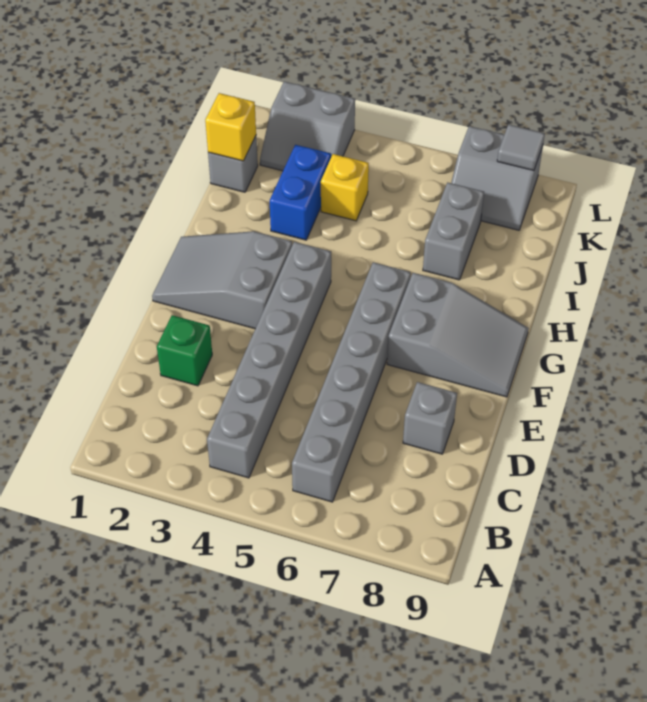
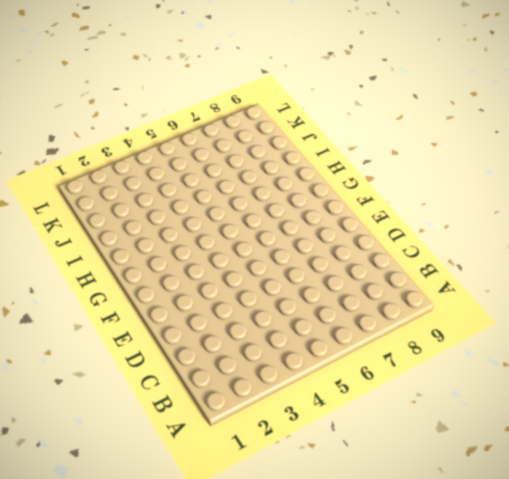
none -> grey brick B4:G4 level 1
none -> grey brick B6:G6 level 1
none -> green brick D2 level 1

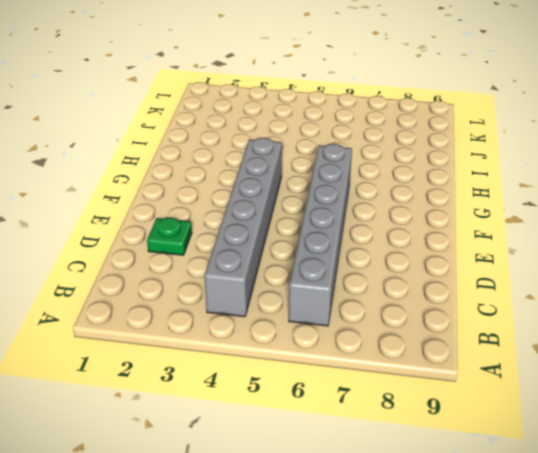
green plate D2 level 1 -> green brick D2 level 1
none -> grey brick D8 level 1
none -> grey slope F1:G3 level 1 top 3
none -> grey slope F7:G9 level 1 top 7

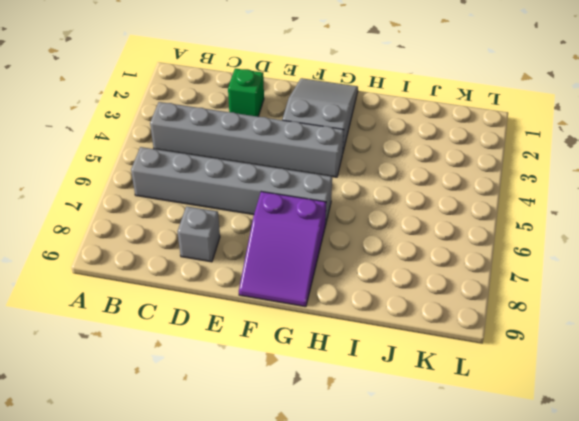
purple slope F7:G9 level 1 top 7 -> grey slope F7:G9 level 1 top 7
none -> blue brick I3:J3 level 1
none -> grey brick I7:J7 level 1
none -> grey brick J1 level 1

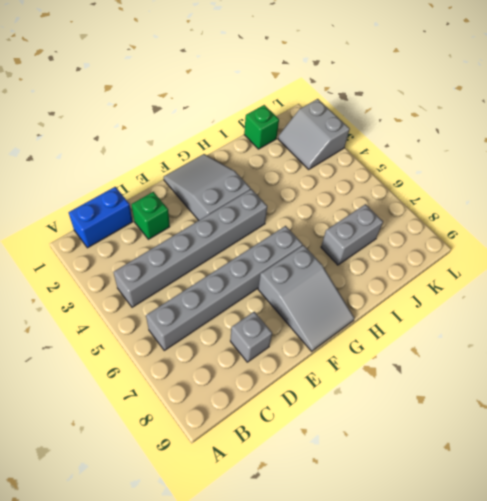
blue brick B1:C1 level 1 -> blue brick I3:J3 level 1
green brick J1 level 1 -> grey brick J1 level 1
none -> yellow brick J4 level 1
none -> grey slope K7:L8 level 1 top L
none -> yellow brick J1 level 2

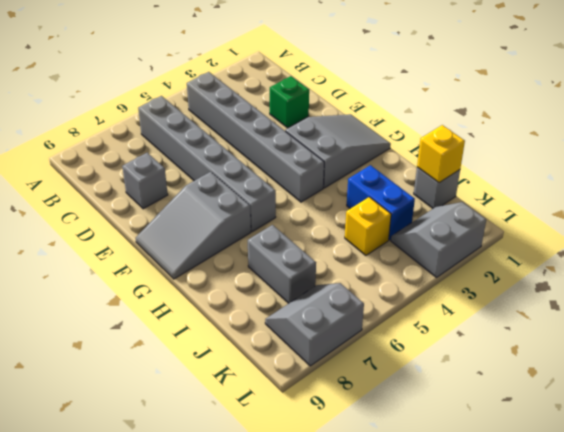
none -> grey tile L8 level 2

